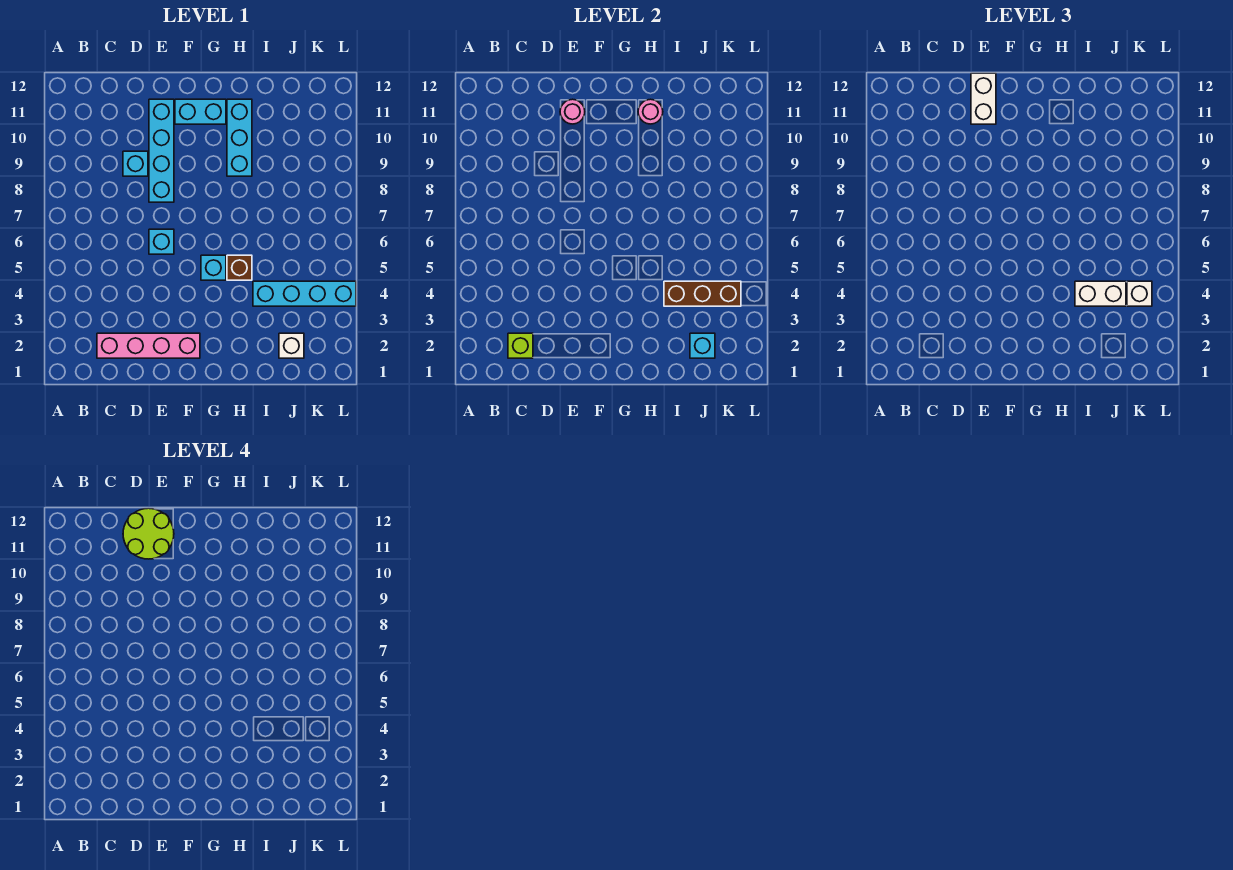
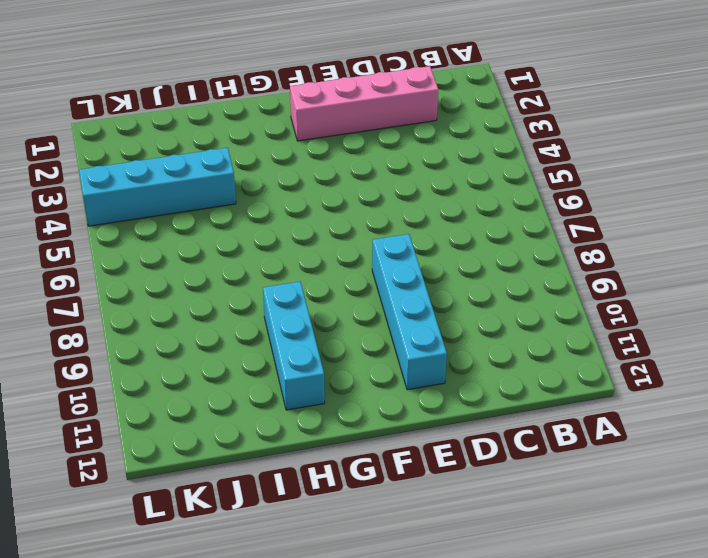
none -> cyan brick D9 level 1
none -> cyan brick E6 level 1
none -> cyan brick F11:G11 level 1

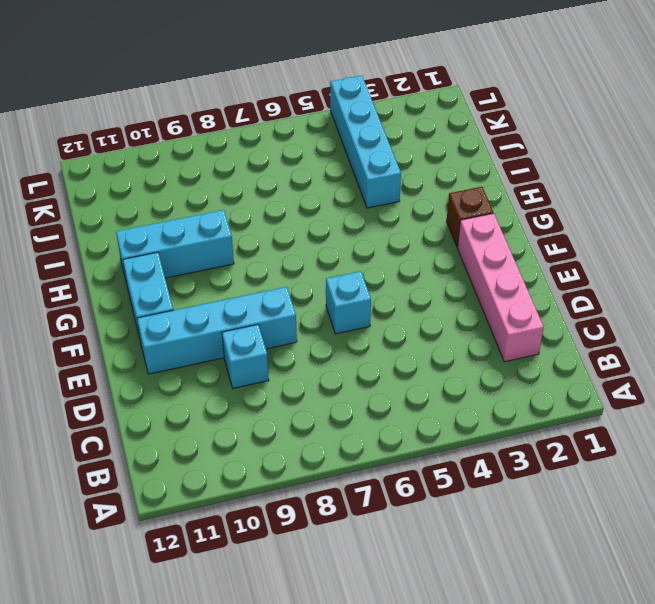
brown brick G2 level 1 -> brown brick H5 level 1
none -> cyan brick G5 level 1
none -> white brick J2 level 1
none -> lime brick C2 level 2

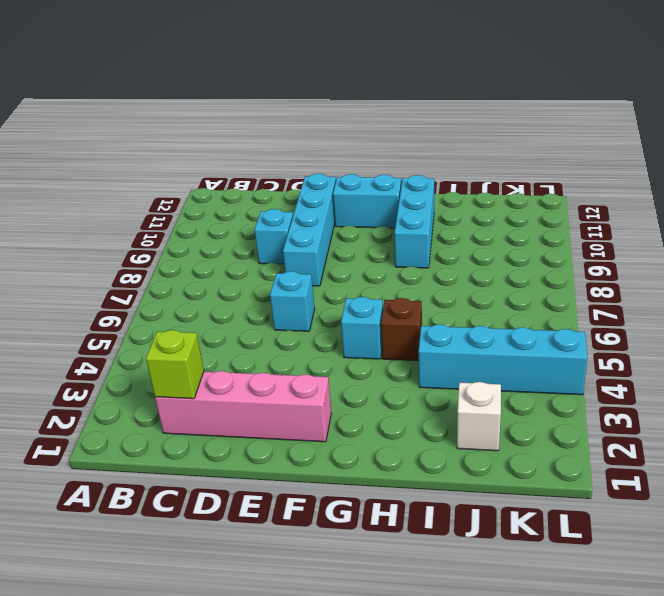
none -> pink round brick E11 level 2
none -> pink round brick H11 level 2
none -> brown brick I4:K4 level 2

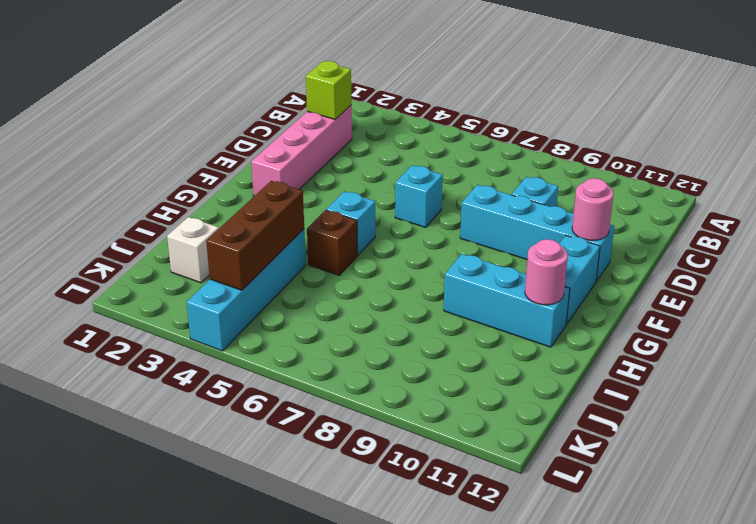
none -> cyan brick J2 level 2
none -> white brick E11:E12 level 3
none -> white brick I4:J4 level 3

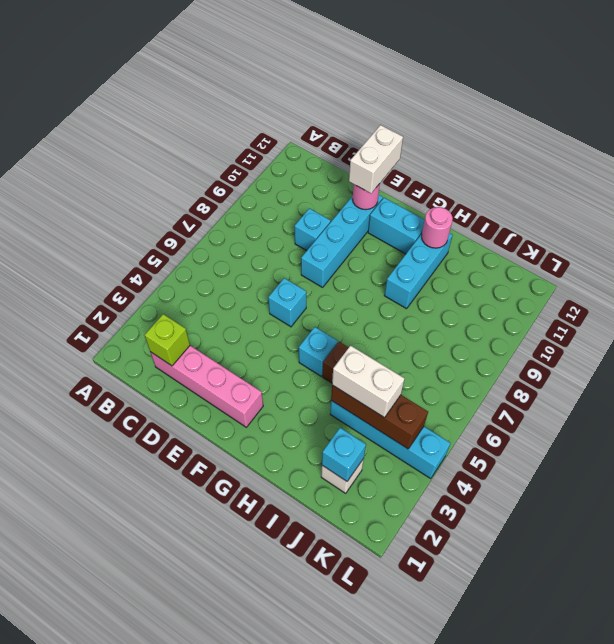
none -> white brick K4 level 3
none -> lime round brick D11:E12 level 4

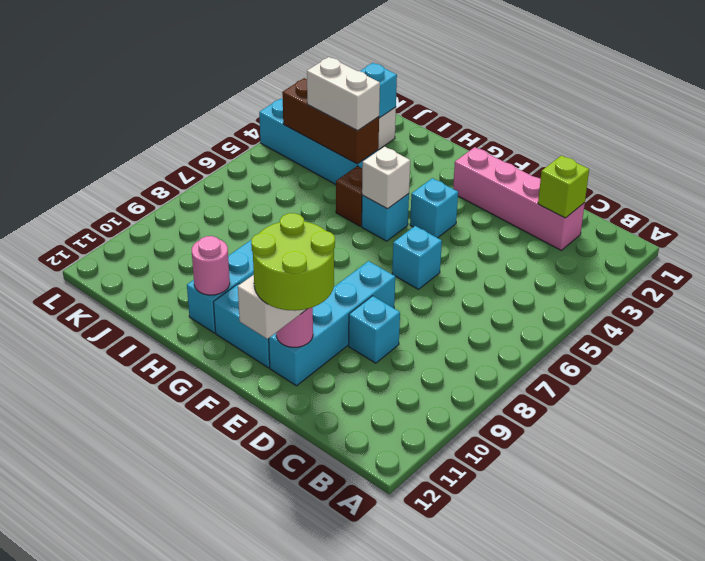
cyan brick F4 level 1 -> none
white brick G5 level 2 -> white brick K4 level 3

